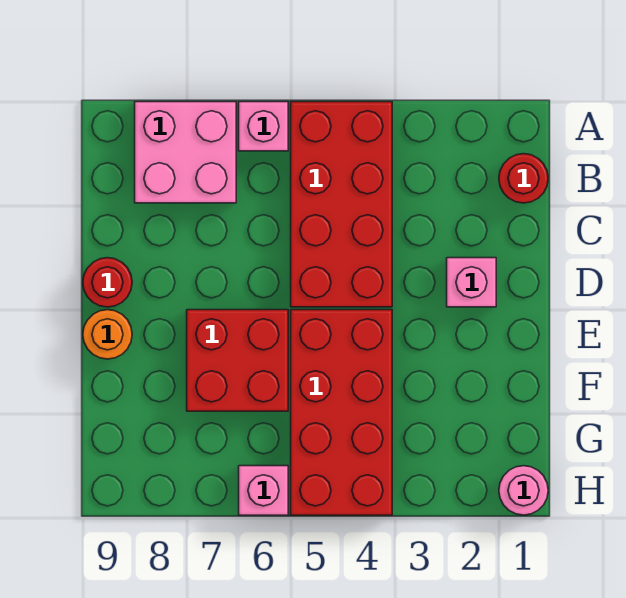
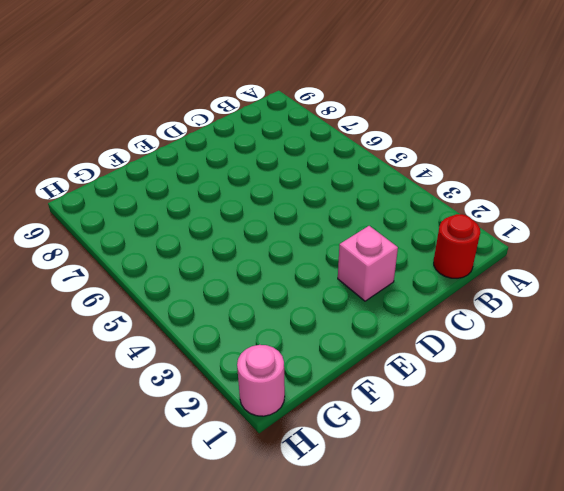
none -> red brick A4:D5 level 1
none -> pink brick A6 level 1

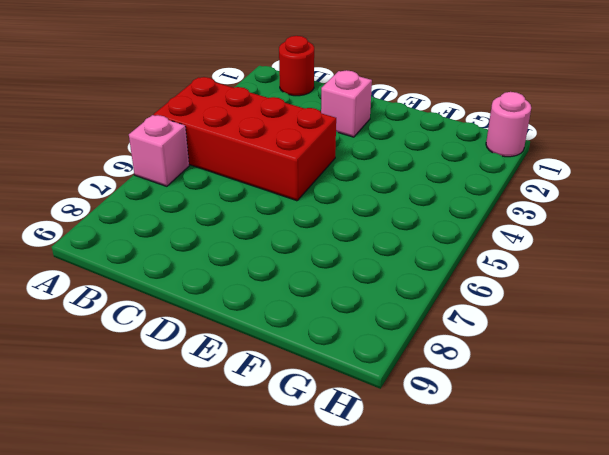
none -> pink brick A7:B8 level 1
none -> red round brick D9 level 1

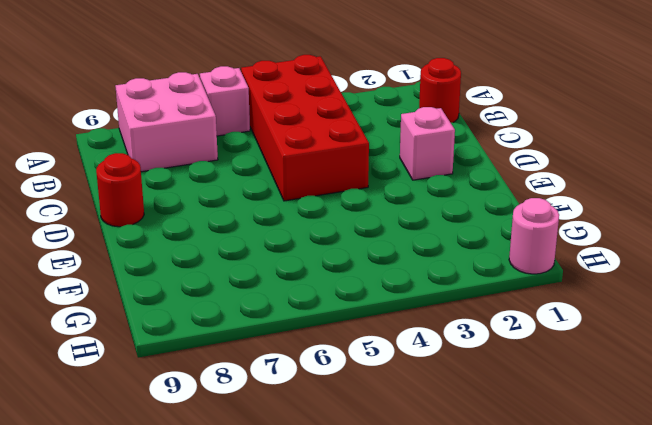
none -> red brick E4:H5 level 1
none -> red brick E6:F7 level 1

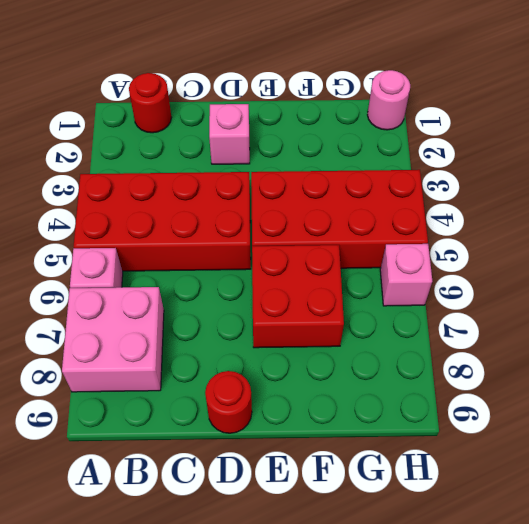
none -> orange round brick E9 level 1

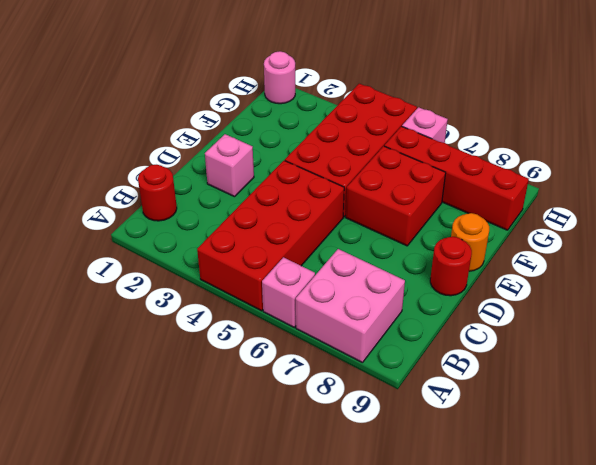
red brick G6:G9 level 1 -> none

